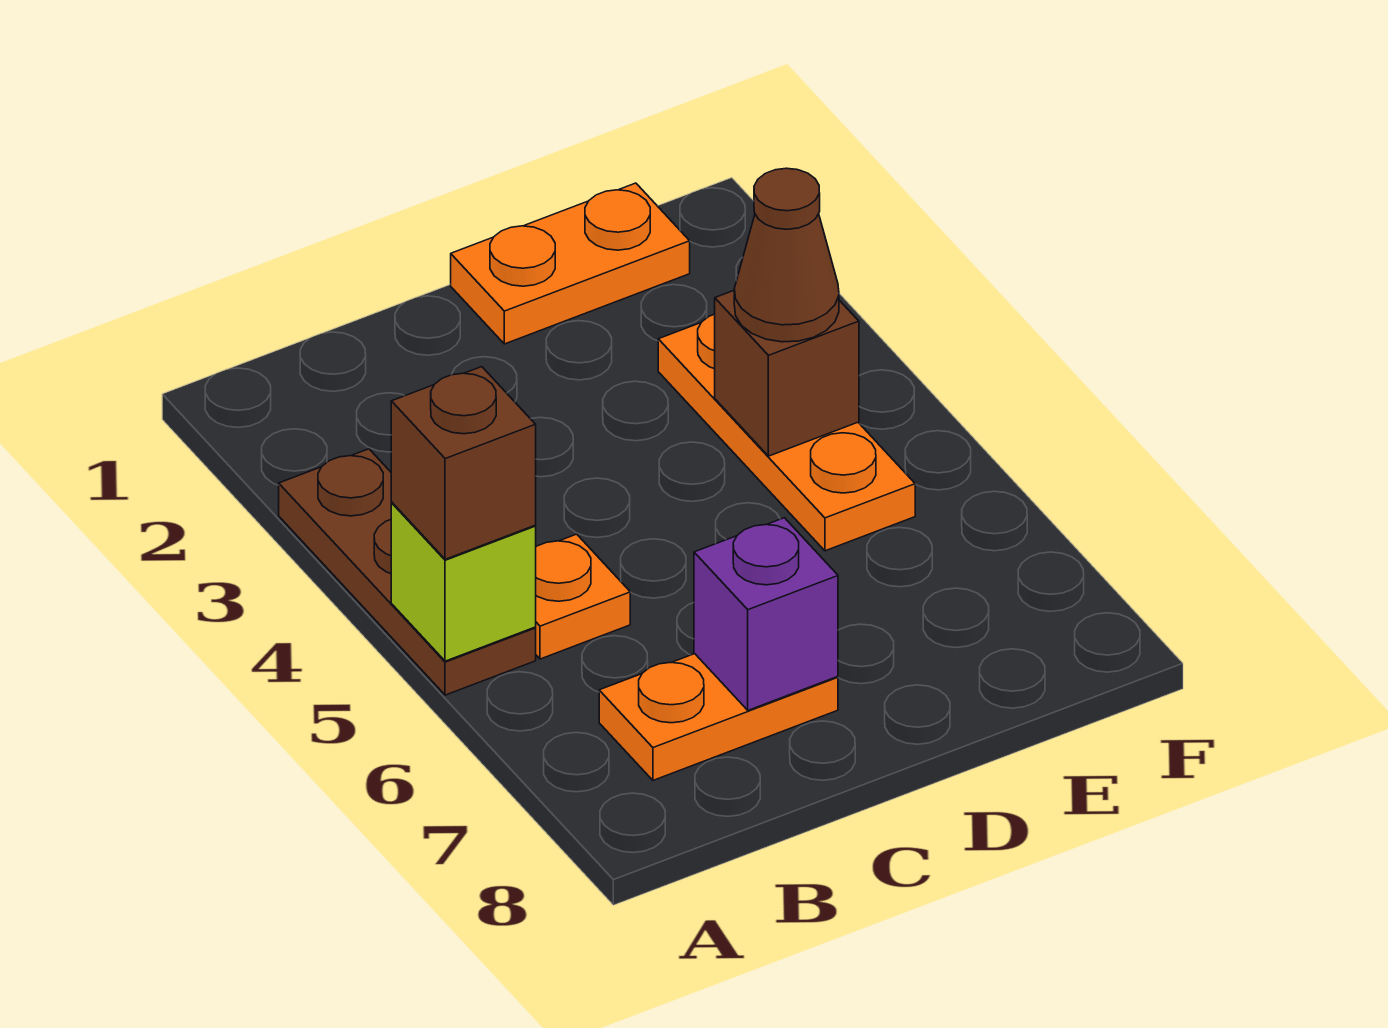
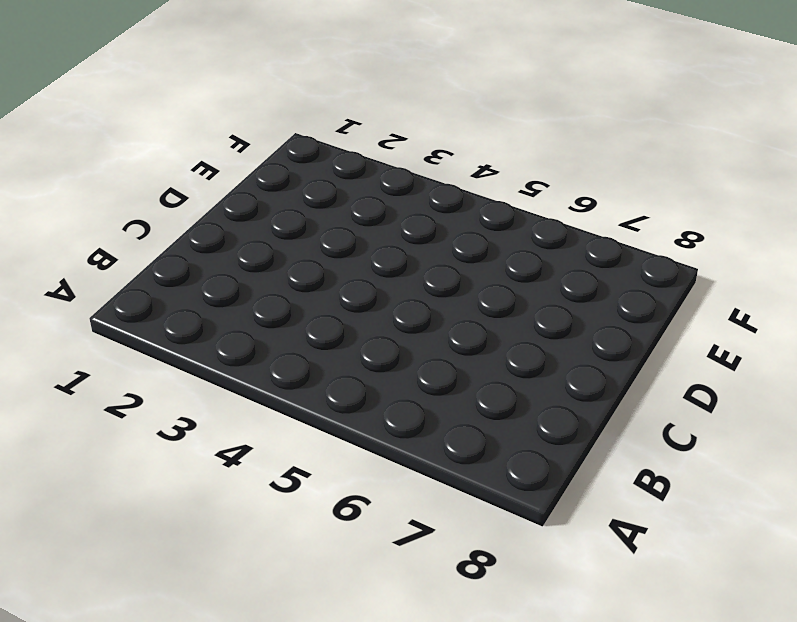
none -> brown plate A3:A5 level 1
none -> orange plate B5 level 1

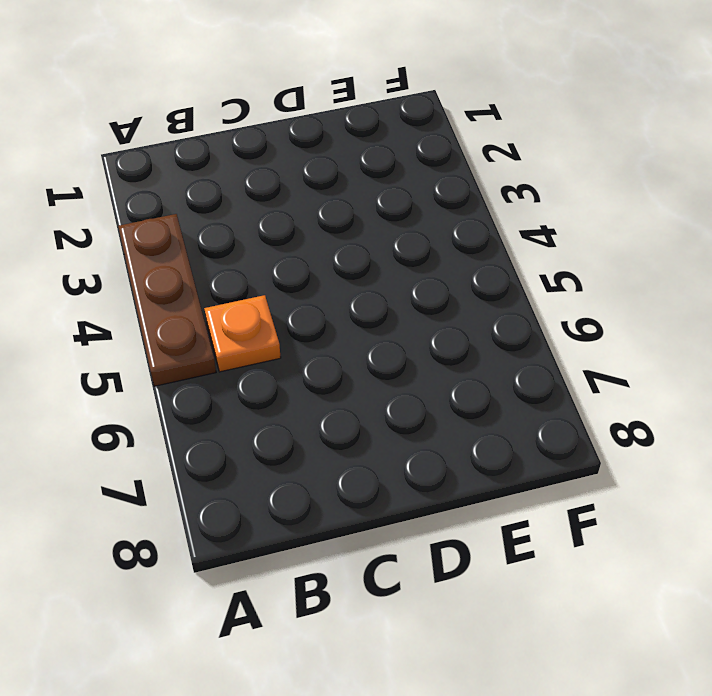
none -> orange plate B7:C7 level 1
none -> orange plate D1:E1 level 1

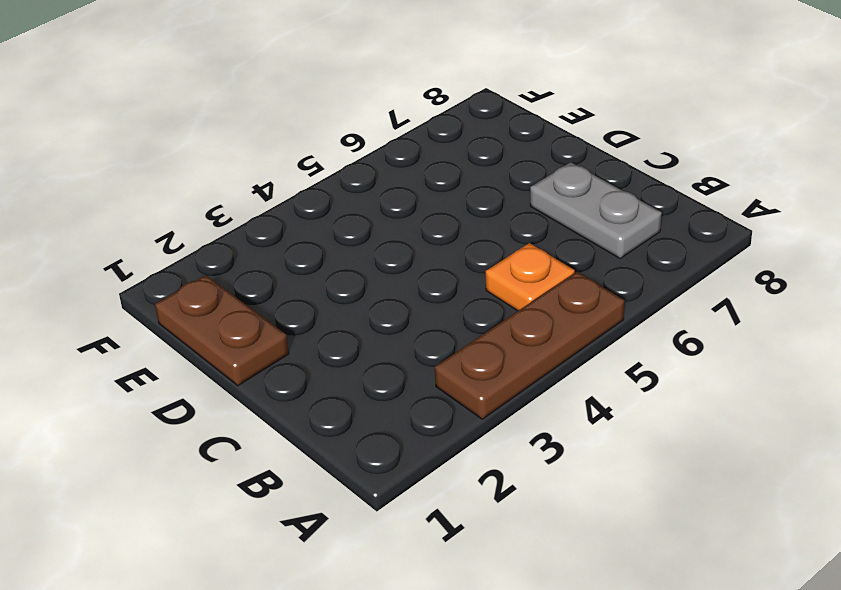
grey plate B7:C7 level 1 -> orange plate B7:C7 level 1
brown plate D1:E1 level 1 -> orange plate D1:E1 level 1
none -> orange plate E3:E5 level 1
none -> lime brick A5 level 2

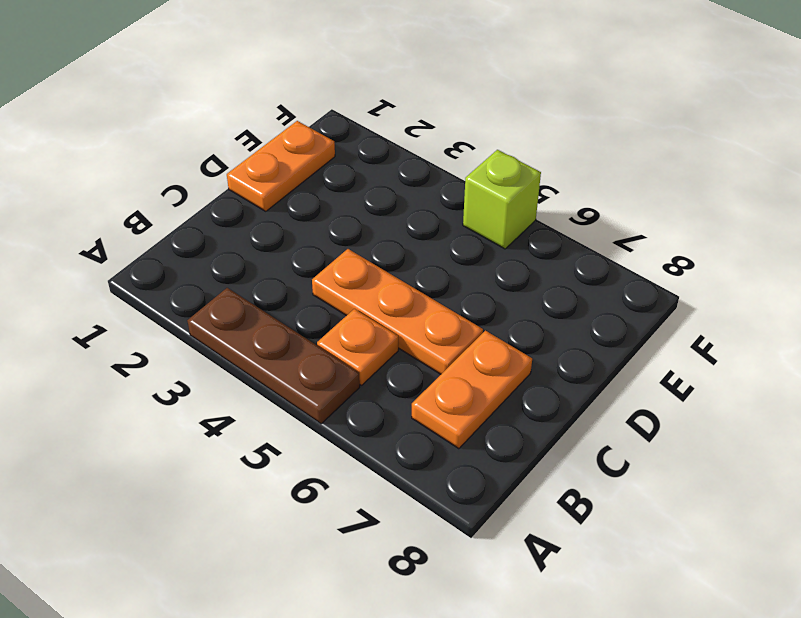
orange plate C4:C6 level 1 -> orange plate E3:E5 level 1
lime brick F5 level 1 -> lime brick A5 level 2
none -> purple brick C7 level 2
none -> brown brick E4 level 2

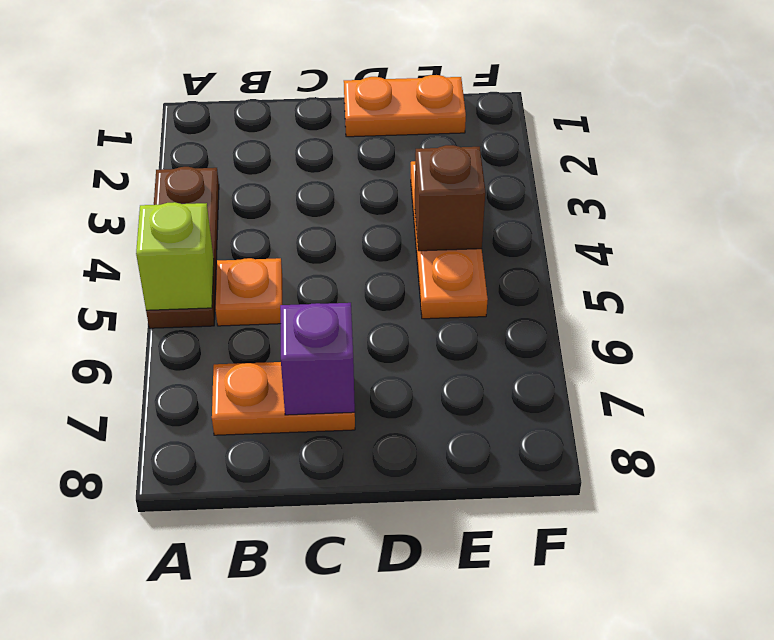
none -> brown brick A5 level 3
none -> brown cone E4 level 3

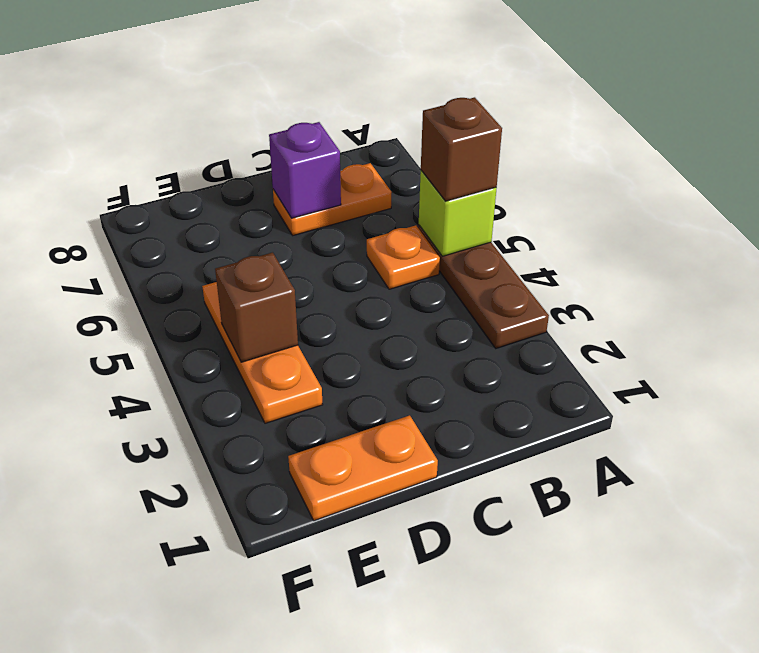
none -> brown cone E4 level 3

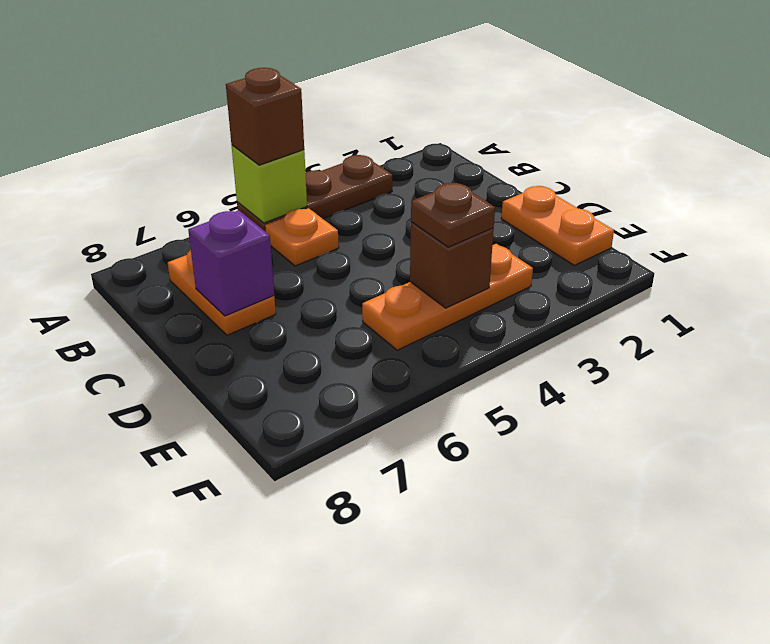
brown plate E4 level 3 -> brown cone E4 level 3

